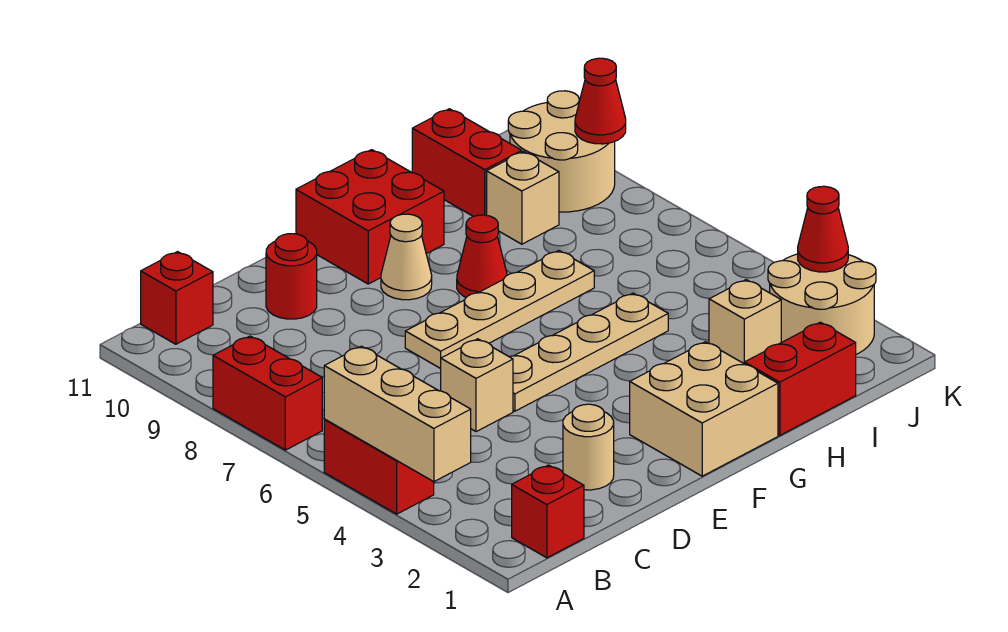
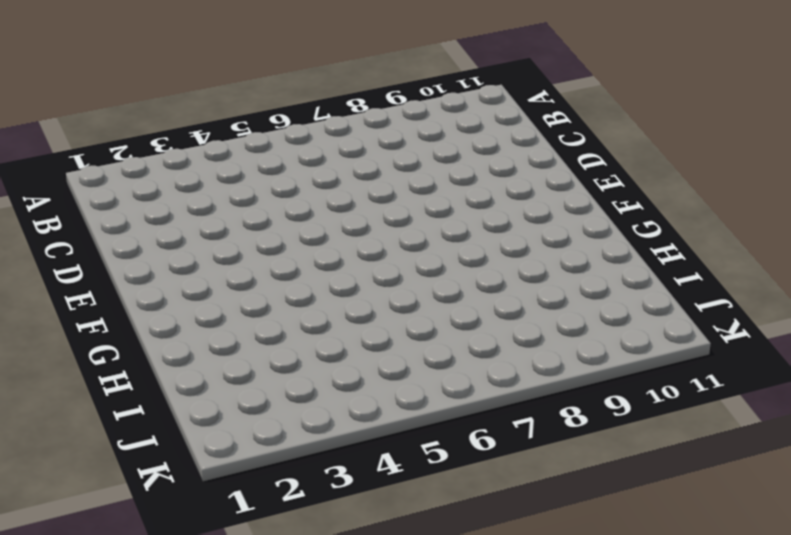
none -> red brick A4:A5 level 1
none -> red brick A7:A8 level 1
none -> red brick B1 level 1

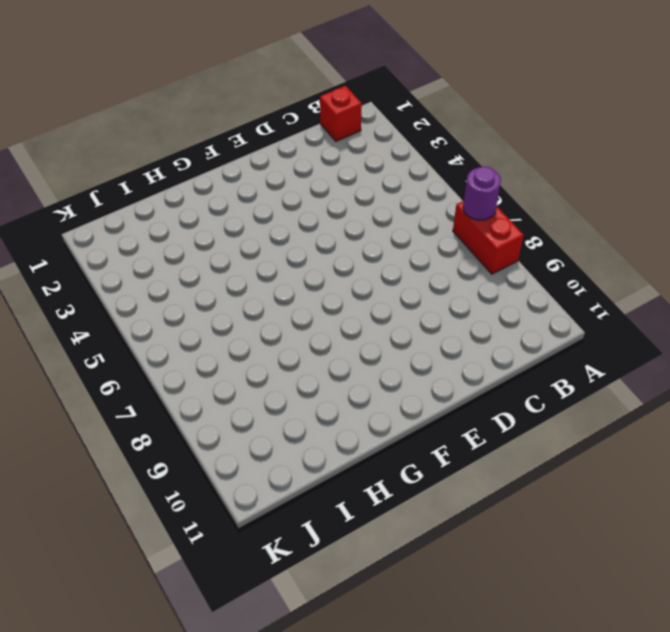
purple round brick A7 level 2 -> none
none -> red brick A4:A5 level 1
none -> red brick B11 level 1
none -> tan round brick D2 level 1

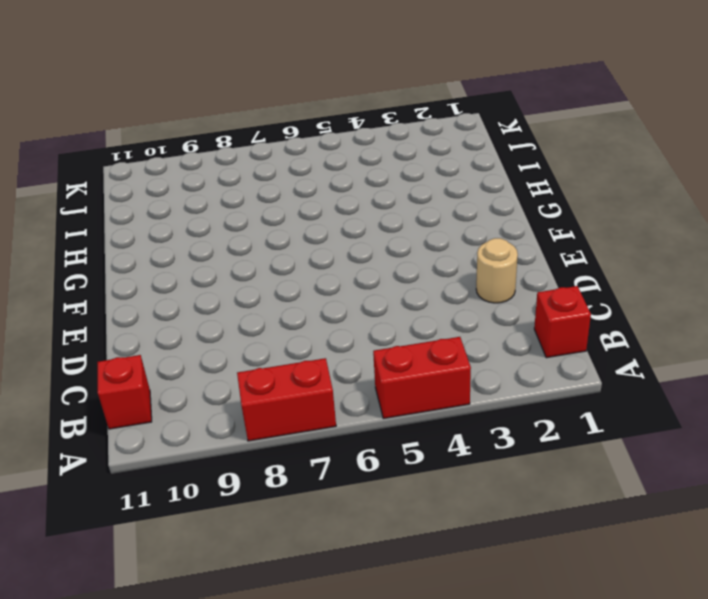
none -> tan brick D5 level 1
none -> red round brick D10 level 1
none -> tan plate E5:H5 level 1

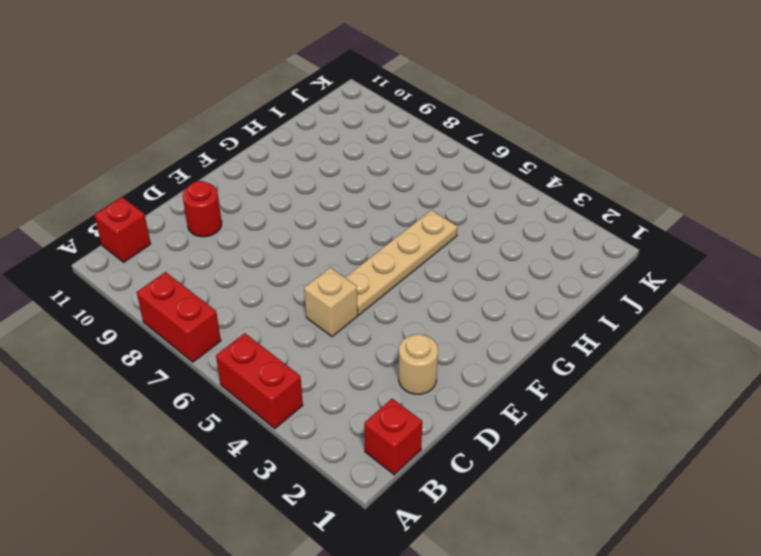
none -> tan plate E7:H7 level 1
none -> tan brick F1:G2 level 1
none -> tan cone F9 level 1

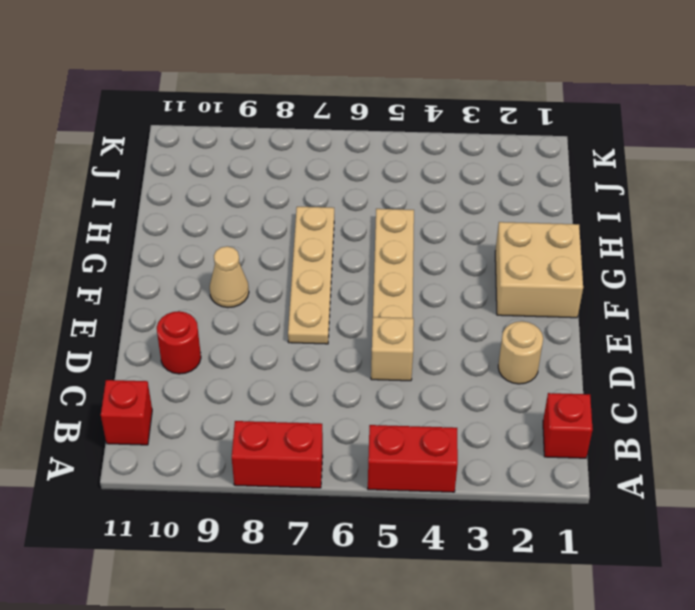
none -> red brick F10:G11 level 1
none -> red cone G8 level 1
none -> red brick H1:I1 level 1

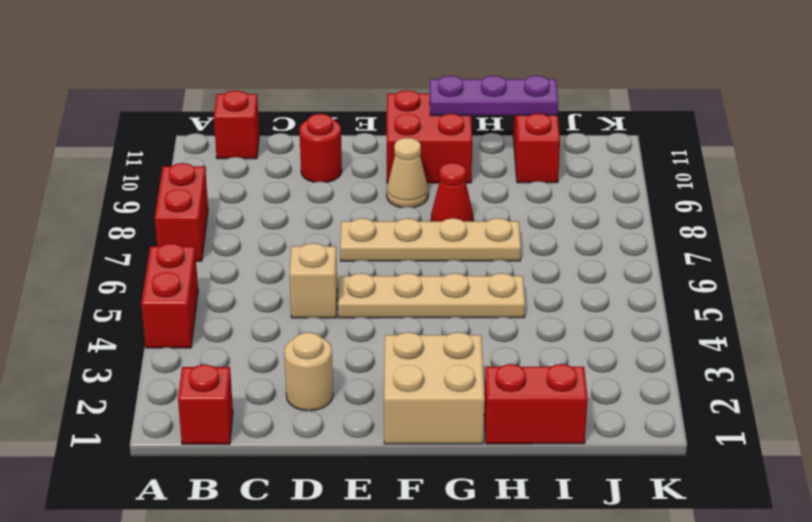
purple plate G11:I11 level 2 -> none
none -> tan brick I3 level 1
none -> tan brick I9 level 1
none -> tan round brick J2:K3 level 1

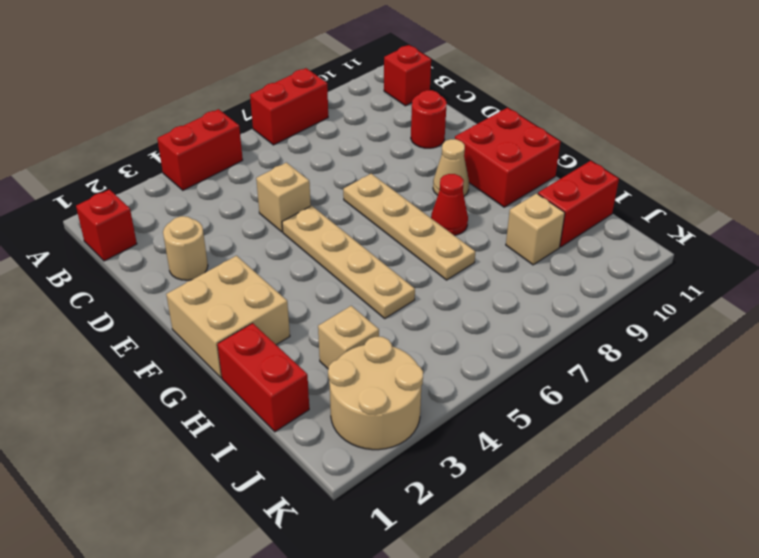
none -> tan round brick J9:K10 level 1
none -> tan brick A3:A5 level 2
none -> red cone K3 level 2

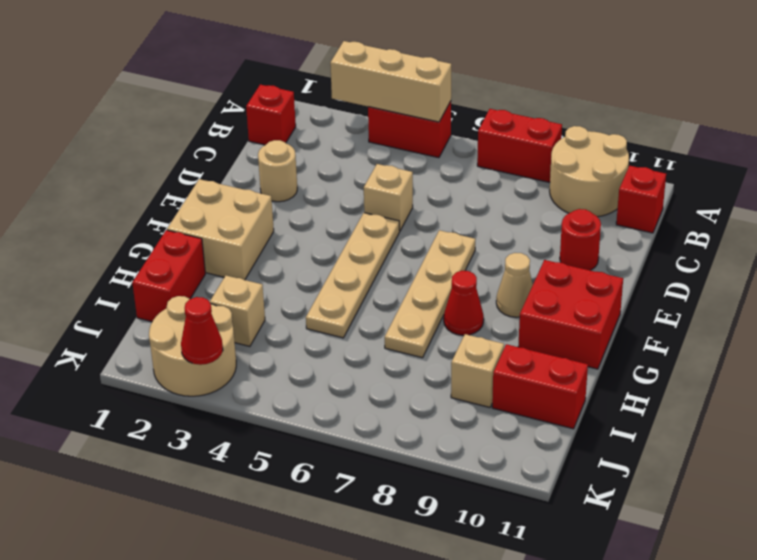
tan round brick A9:B10 level 1 -> tan round brick J9:K10 level 1
none -> red cone K9 level 2

